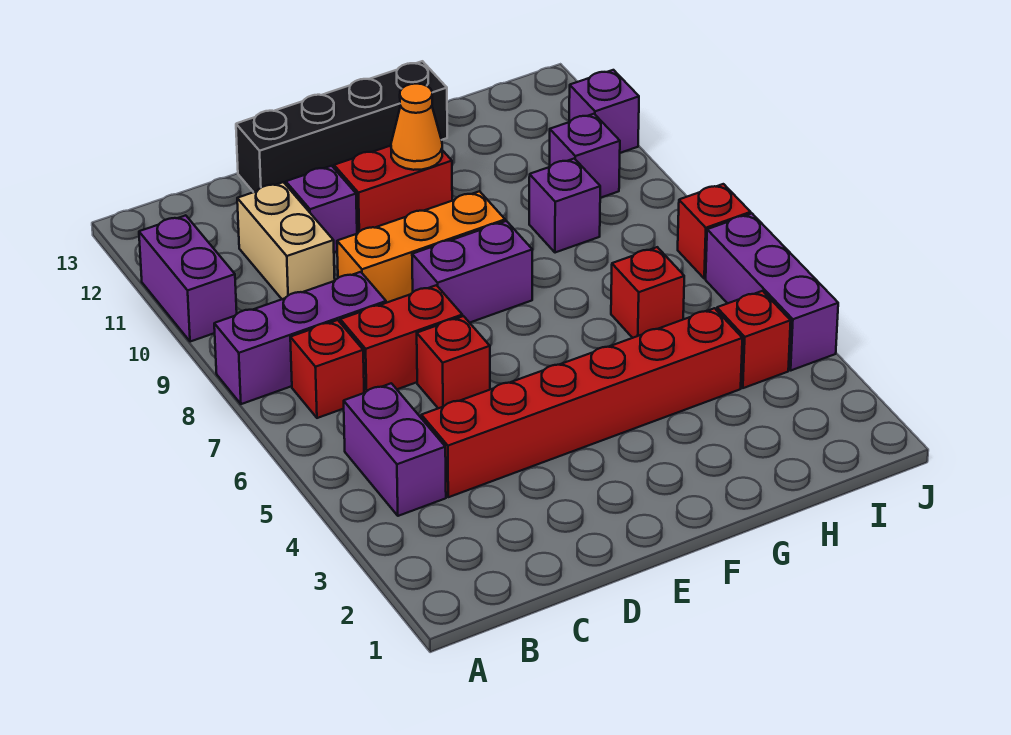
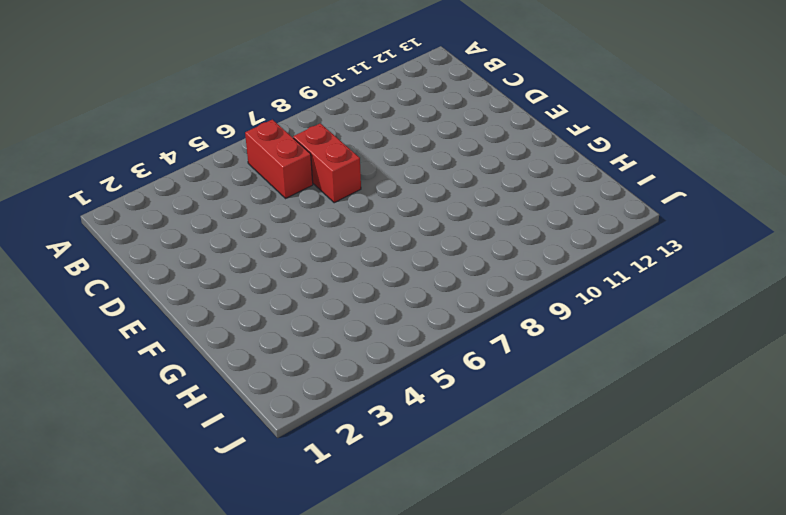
red brick B6:C6 level 1 -> red brick E11:F11 level 1
none -> purple brick A8:C8 level 1
none -> purple brick A10:A11 level 1
none -> purple brick B4:B5 level 1

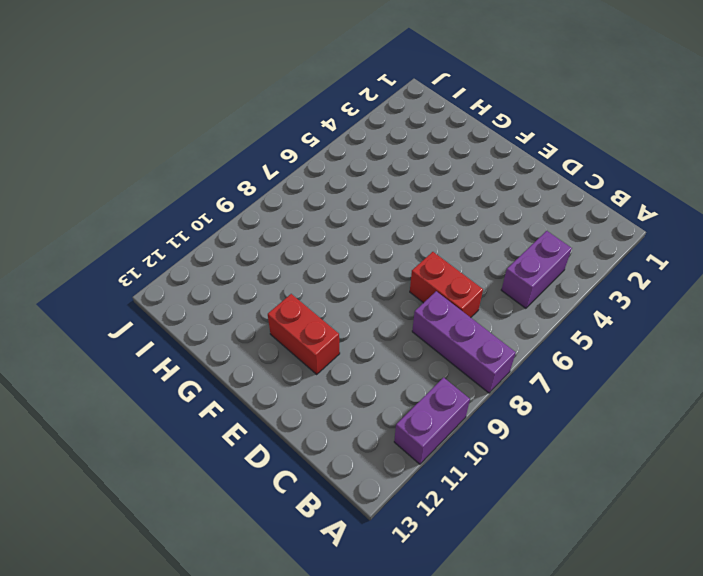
none -> red brick B7 level 1
none -> red brick C4:H4 level 1
none -> tan brick C10:C11 level 1

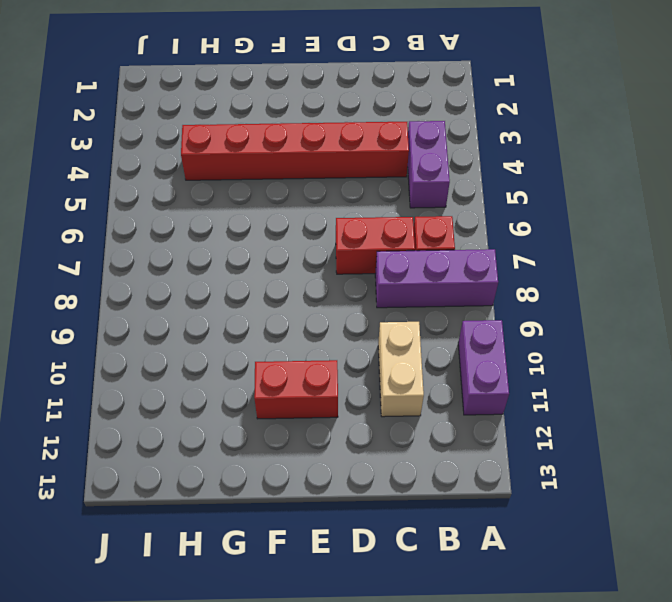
none -> red brick D6 level 1
none -> orange brick D9:F9 level 1
none -> purple brick D11 level 1

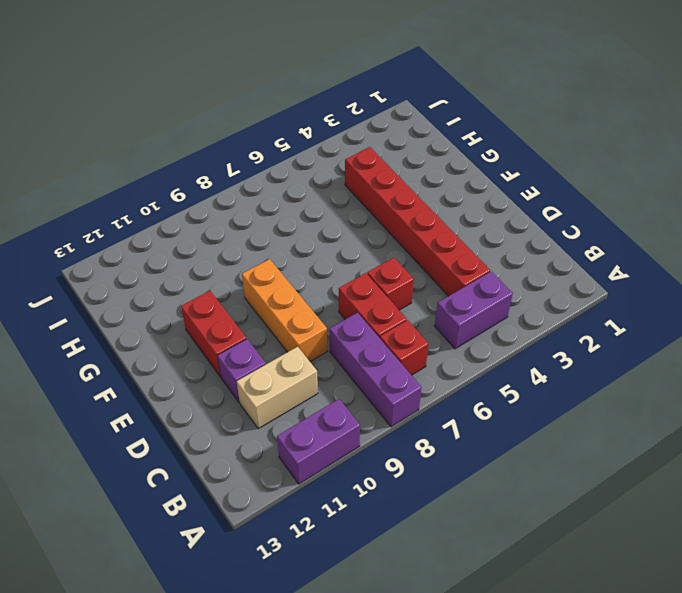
none -> black brick D13:G13 level 1
none -> purple brick E8:F8 level 1
none -> red brick H6 level 1

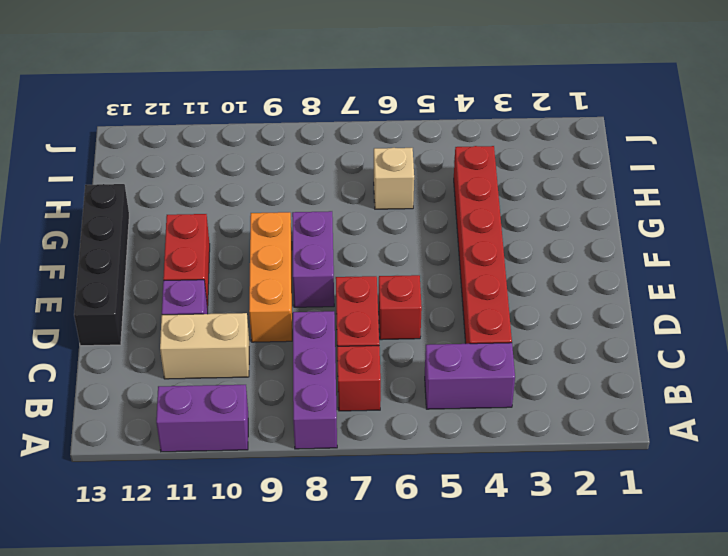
tan brick H6 level 1 -> red brick H6 level 1
none -> purple brick H9 level 1
none -> red brick I4 level 1
none -> purple brick I10 level 1

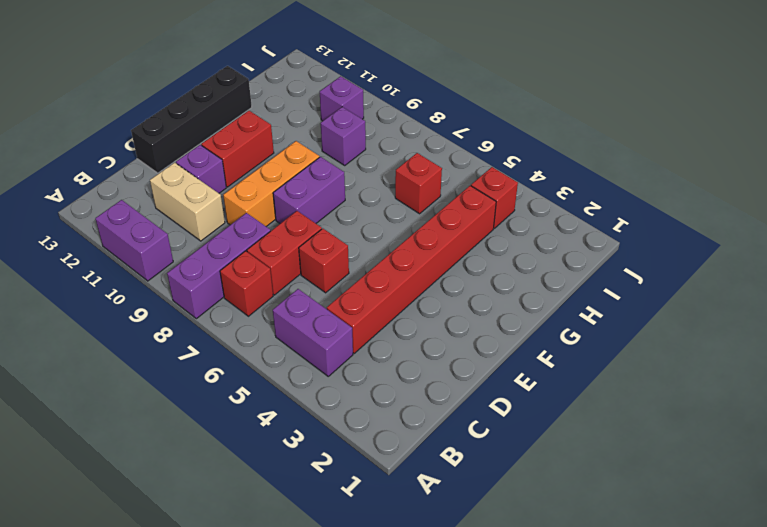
none -> purple brick J4:J6 level 1
none -> red brick J7 level 1
none -> purple brick J11 level 1

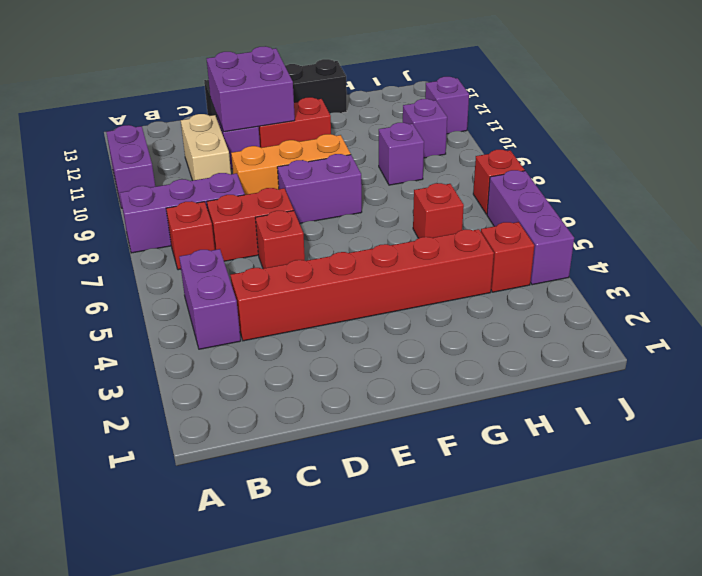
purple brick D11:E12 level 2 -> none
none -> orange cone F11 level 2

